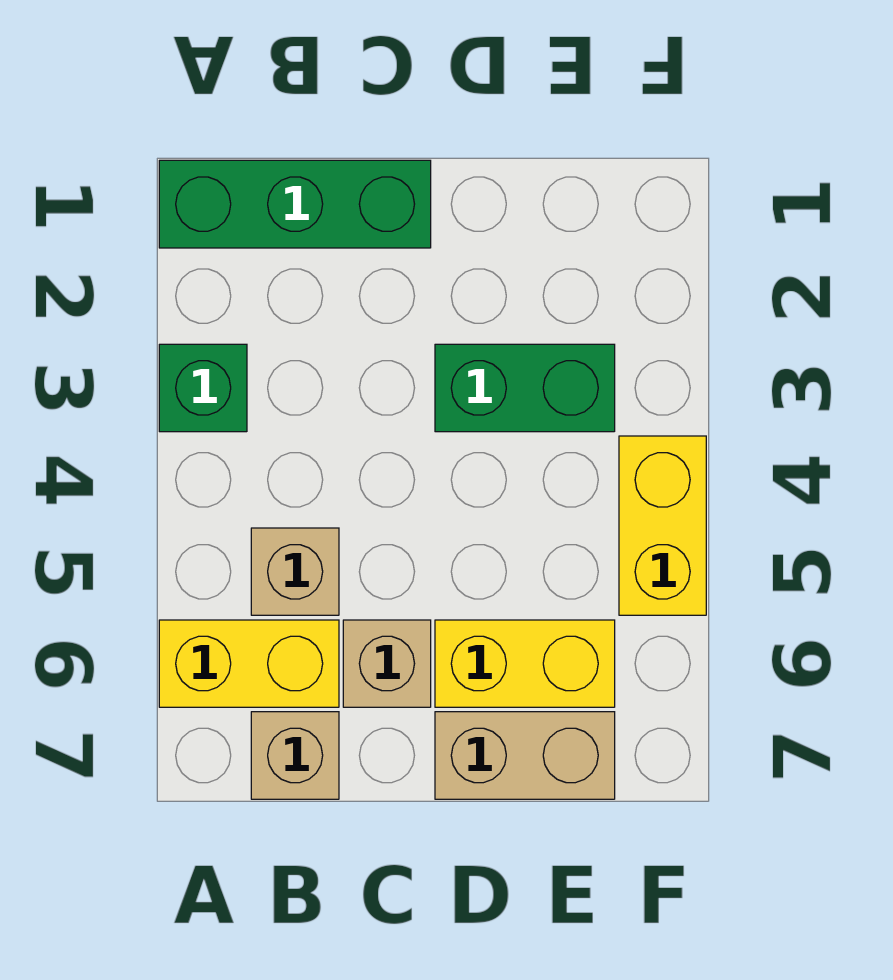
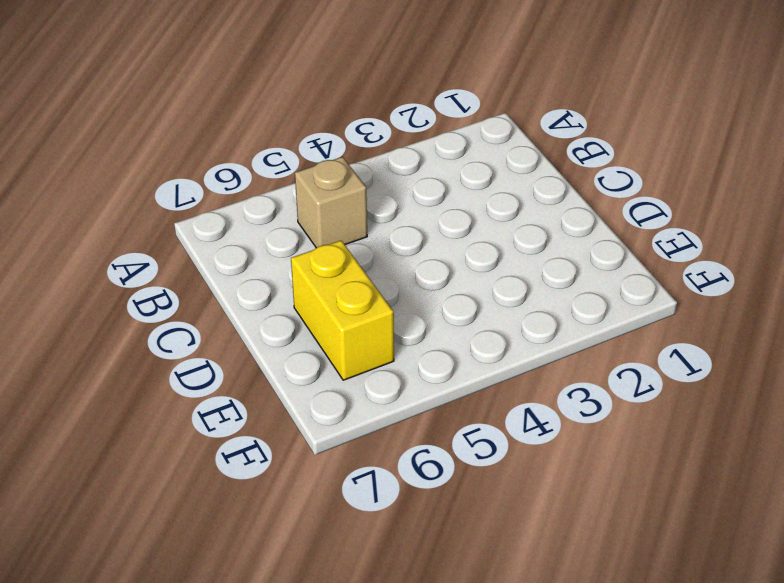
none -> green brick A1:C1 level 1
none -> green brick A3 level 1

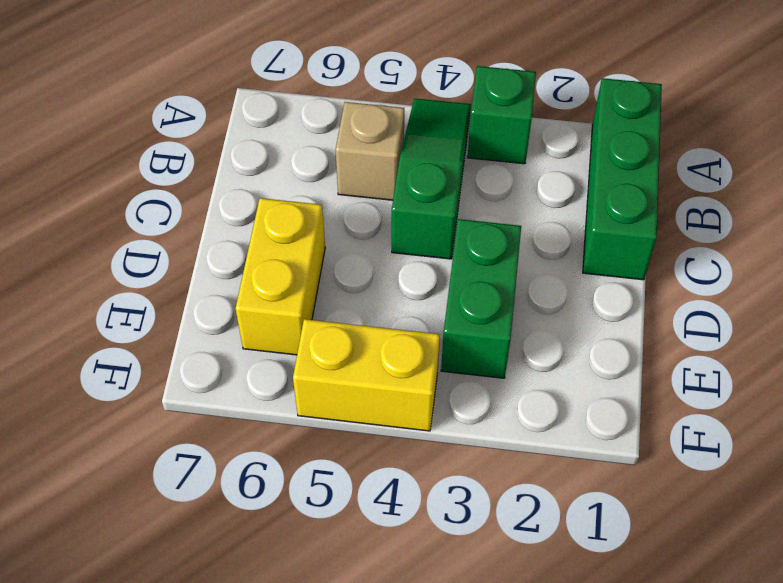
green slope A4:C4 level 1 top C -> none
none -> yellow brick A6:B6 level 1
none -> tan brick B7 level 1

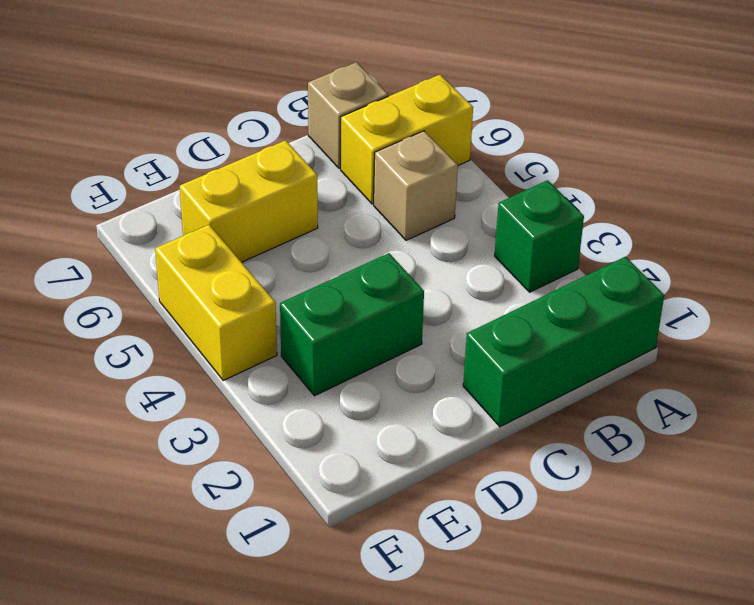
none -> tan brick C6 level 1
none -> tan brick D7:E7 level 1

